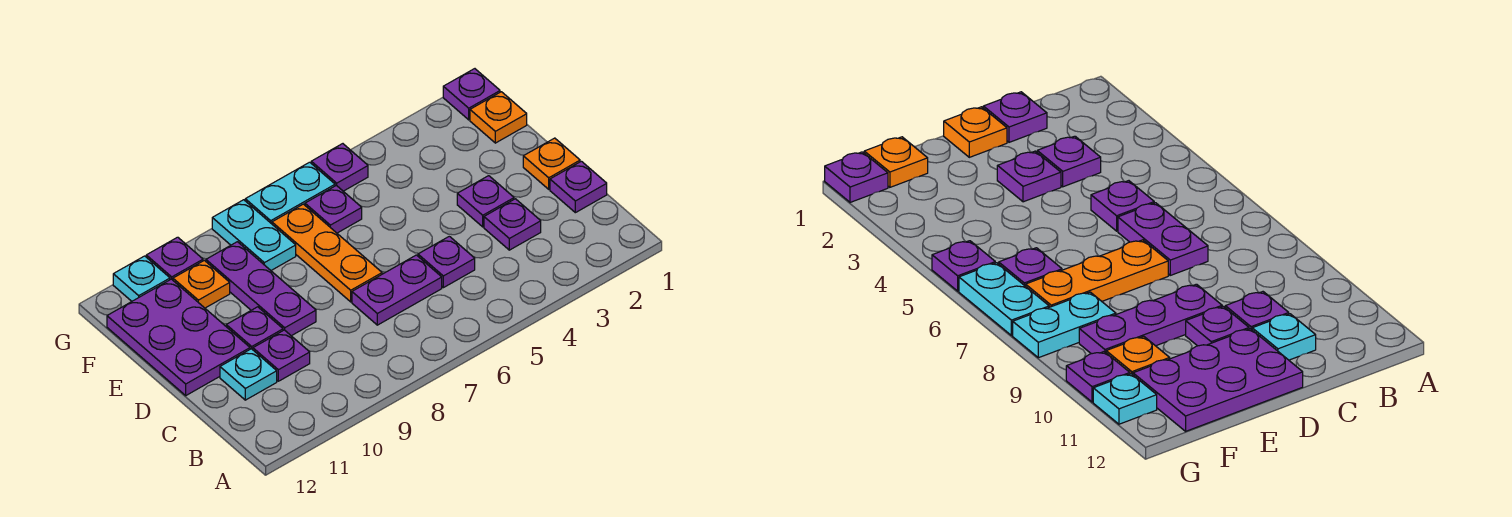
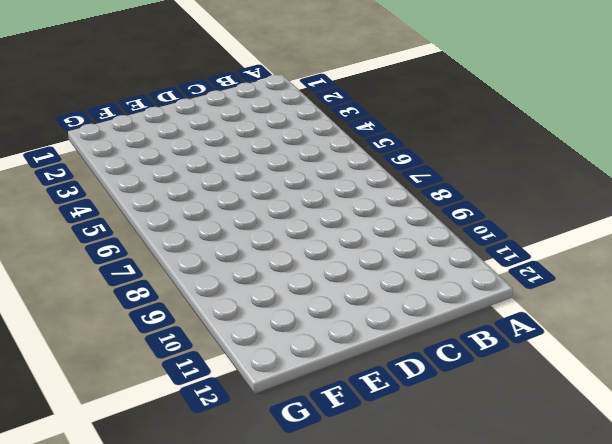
none -> purple plate C1 level 1
none -> purple plate C3 level 1
none -> purple plate C5 level 1

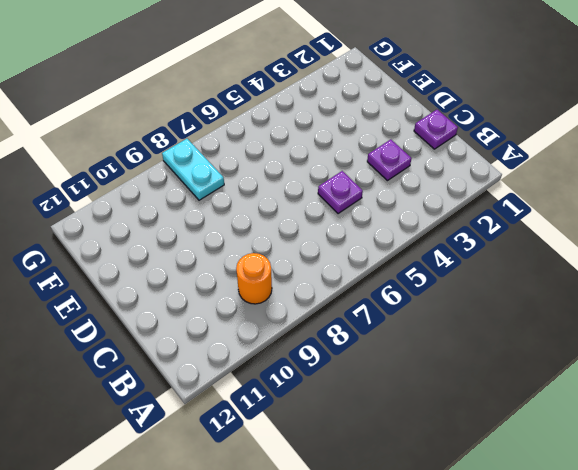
orange round brick B9 level 1 -> none
none -> purple plate C6:C7 level 1
none -> purple plate C10 level 1
none -> cyan plate C11 level 1

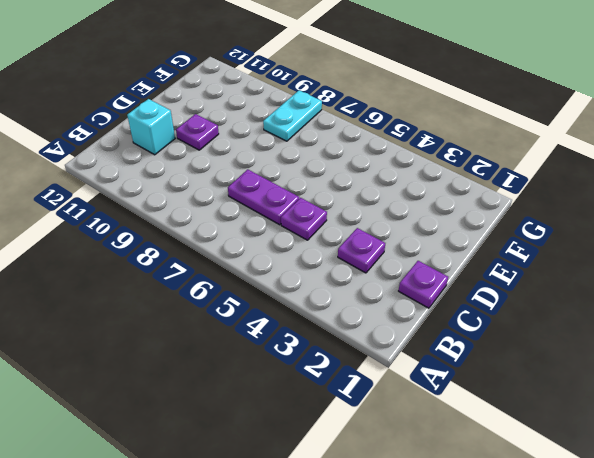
cyan brick C11 level 1 -> cyan plate C11 level 1
none -> purple plate C10 level 1
none -> orange plate D1 level 1
none -> purple plate D3 level 1

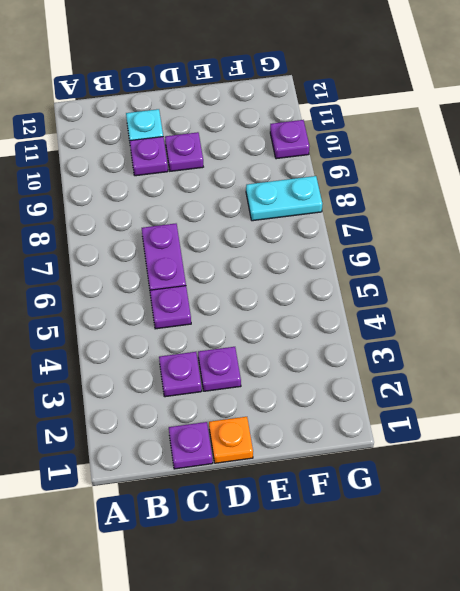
none -> orange plate D7:F7 level 1
none -> purple plate D9:F9 level 1
none -> purple plate D11:F12 level 1

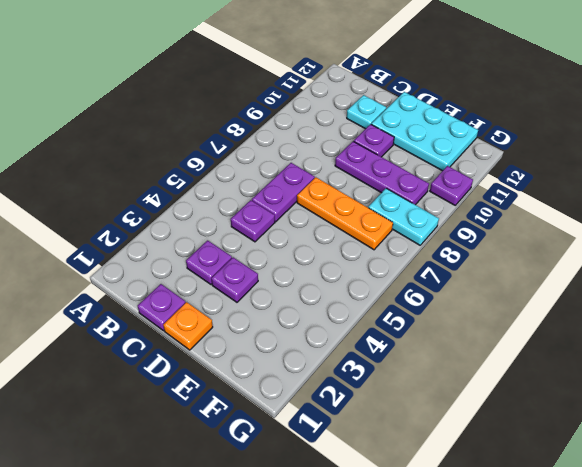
cyan plate D11:F12 level 1 -> purple plate D11:F12 level 1
none -> purple plate C10 level 1
none -> orange plate F1 level 1
none -> purple plate F6 level 1

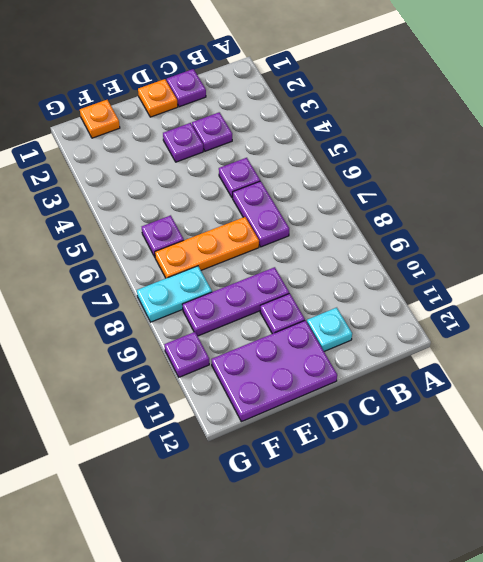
none -> purple plate C10 level 1
none -> orange plate F10 level 1
none -> purple plate G1 level 1

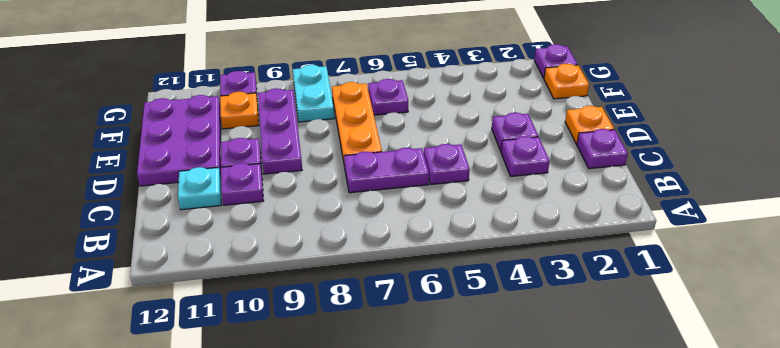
none -> purple plate G5 level 1
none -> cyan plate G6:G7 level 1
none -> cyan plate G11 level 1

